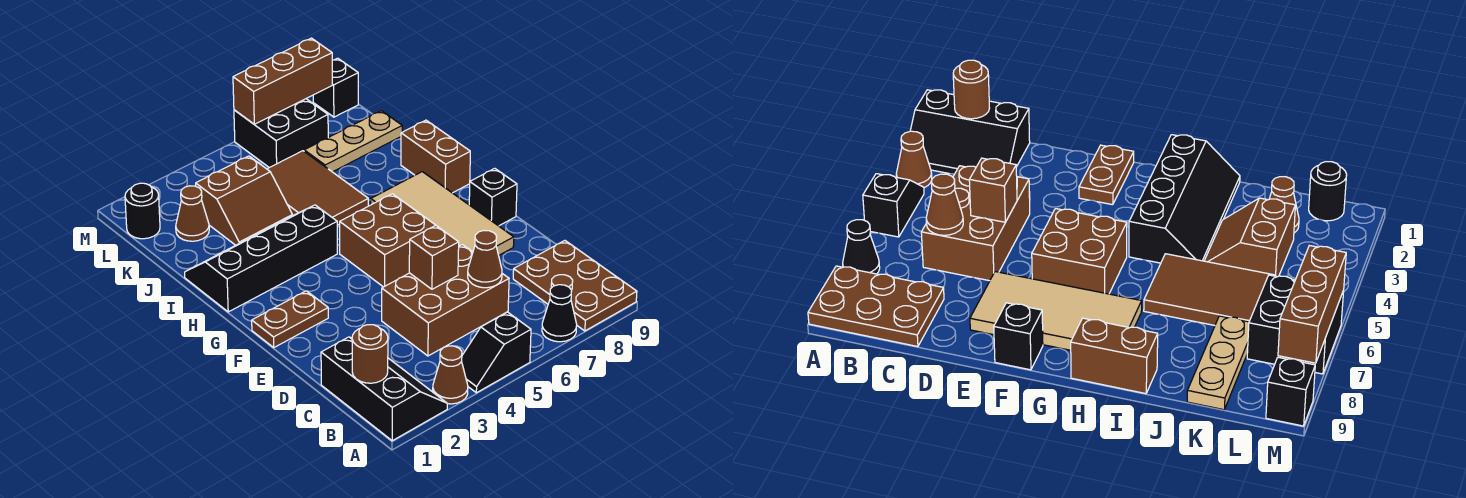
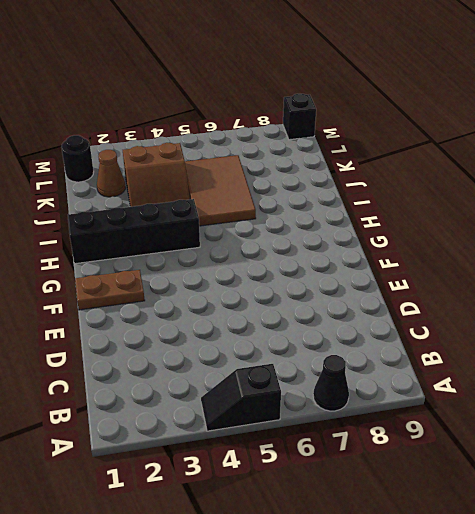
none -> black slope A1:C2 level 1 top 1
none -> brown cone A3 level 1
none -> brown plate A8:C9 level 1

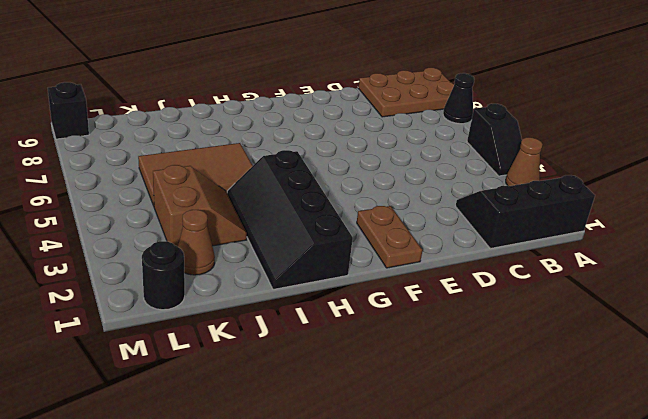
none -> brown brick C4:D6 level 1
none -> tan tile E7:H8 level 1
none -> brown brick F5:G6 level 1

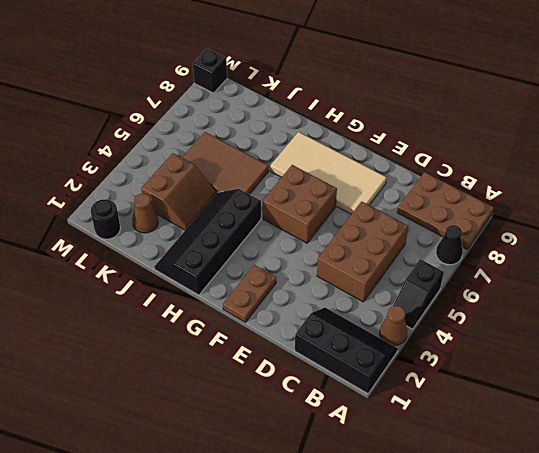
none -> black brick F9 level 1
none -> brown brick H9:I9 level 1
none -> tan plate K7:K9 level 1

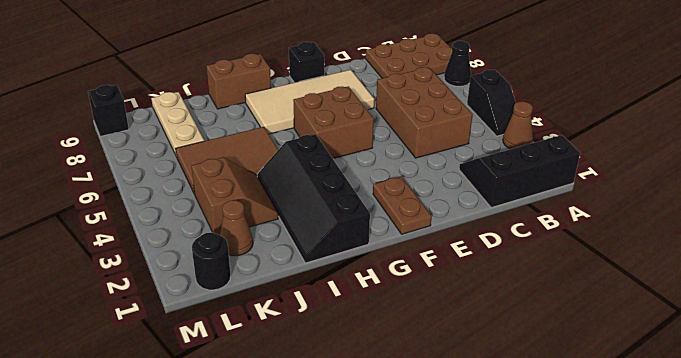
none -> black brick L6:M7 level 1
none -> brown round brick B1 level 2
none -> brown cone C6 level 2

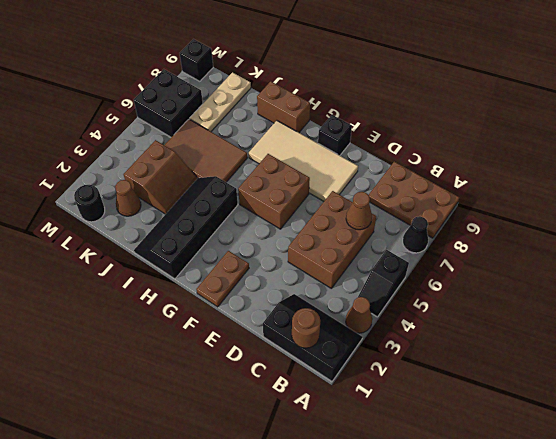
none -> brown brick D5 level 2
none -> brown brick M6:M8 level 2

